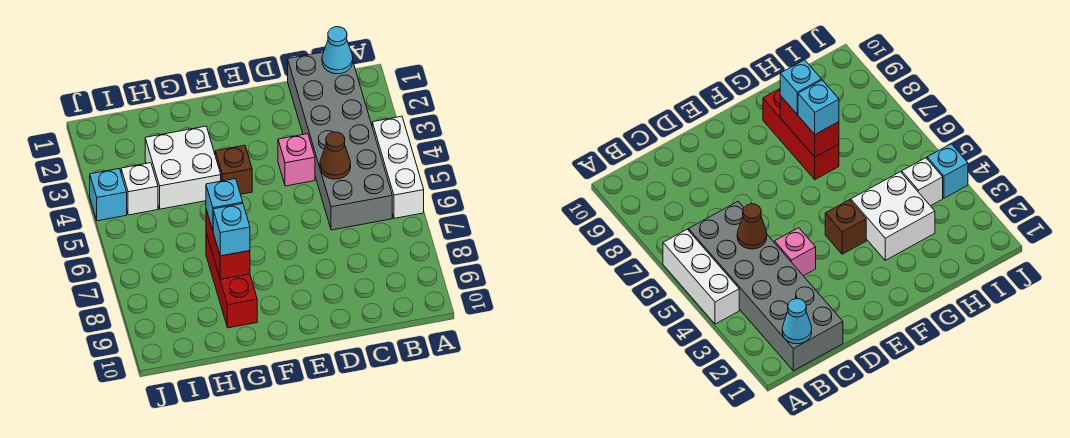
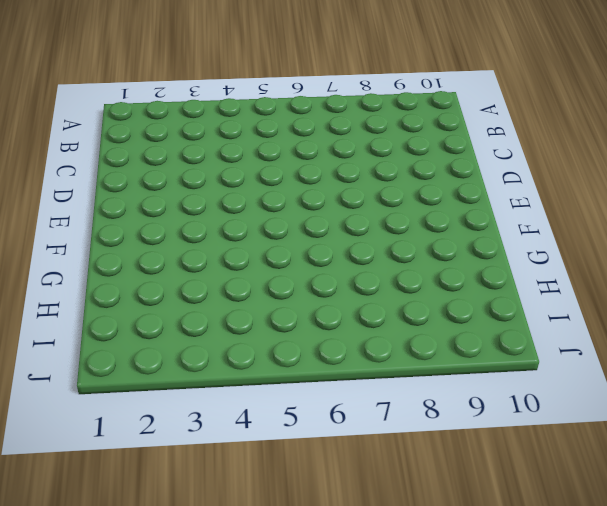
none -> white brick A4:A6 level 1
none -> grey brick B1:C6 level 1
none -> pink brick D4 level 1

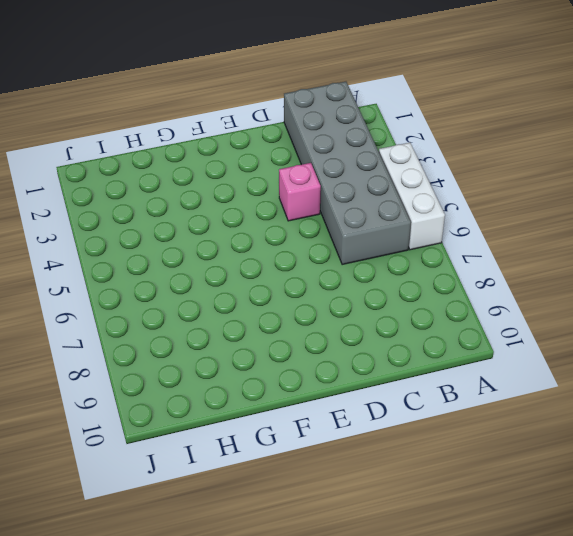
none -> brown brick F4 level 1
none -> white brick G3:H4 level 1
none -> red brick G7:G9 level 1

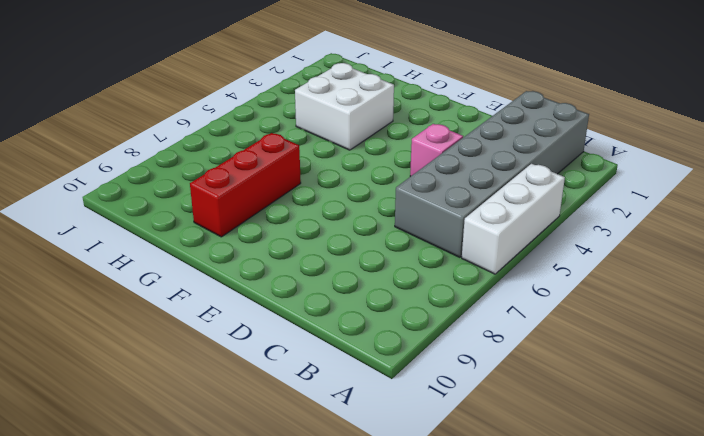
none -> brown brick F4 level 1
none -> white brick I4 level 1
none -> cyan brick J4 level 1

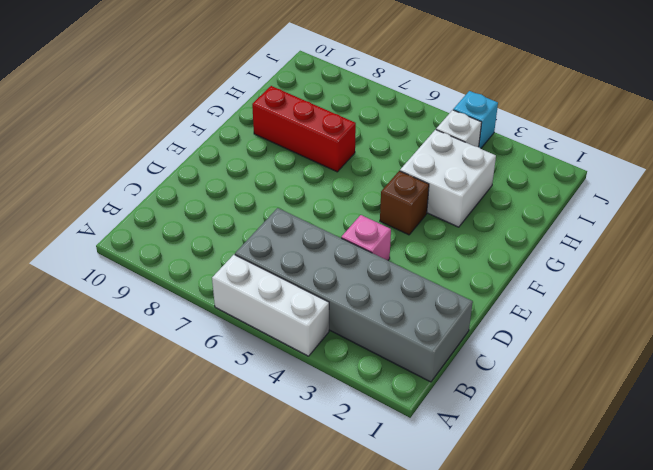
none -> cyan cone B1 level 2
none -> brown cone C5 level 2
none -> red brick G7:G8 level 2

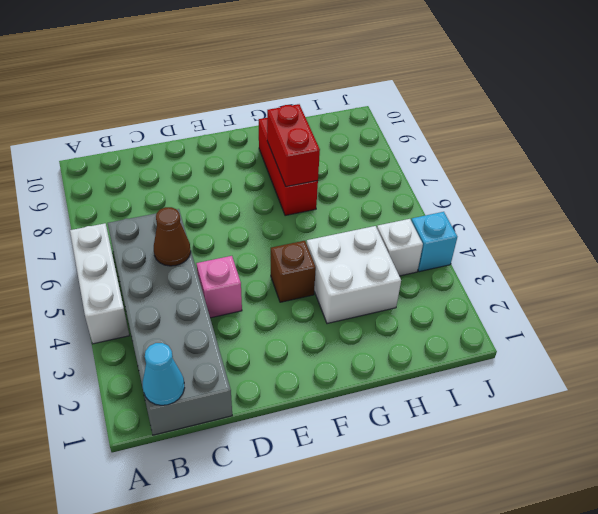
none -> cyan brick G7 level 3
none -> cyan brick G8 level 3

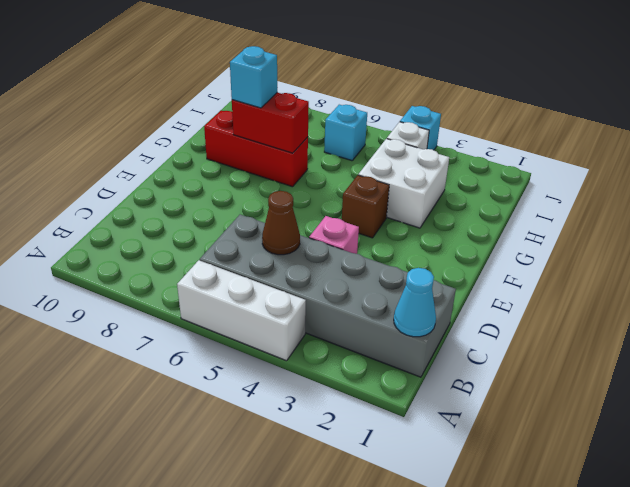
cyan brick I6 level 1 -> cyan brick G7 level 3

